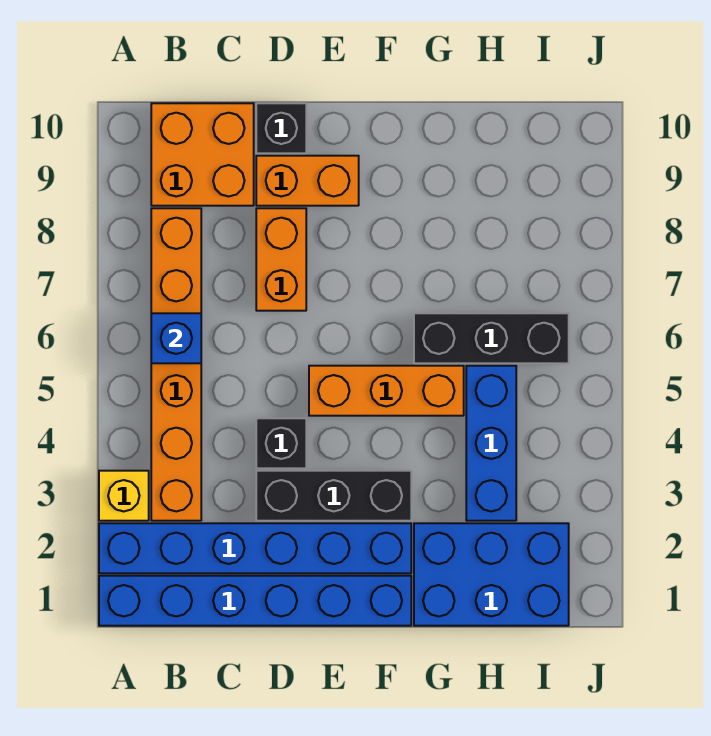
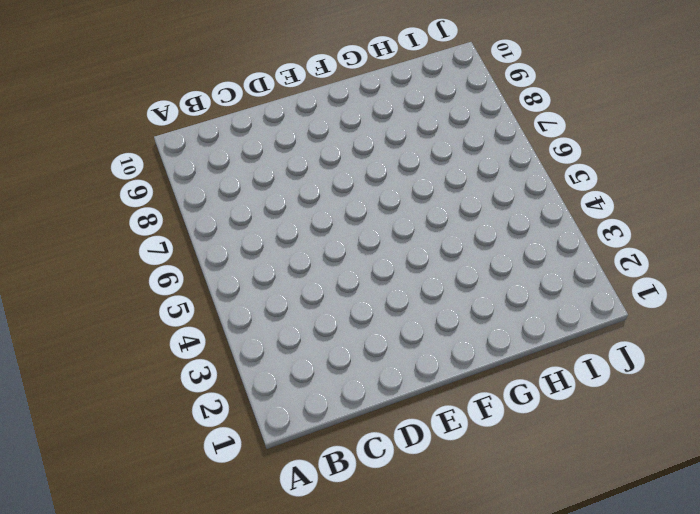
none -> blue brick A1:F1 level 1
none -> blue brick A2:F2 level 1
none -> yellow brick A3 level 1

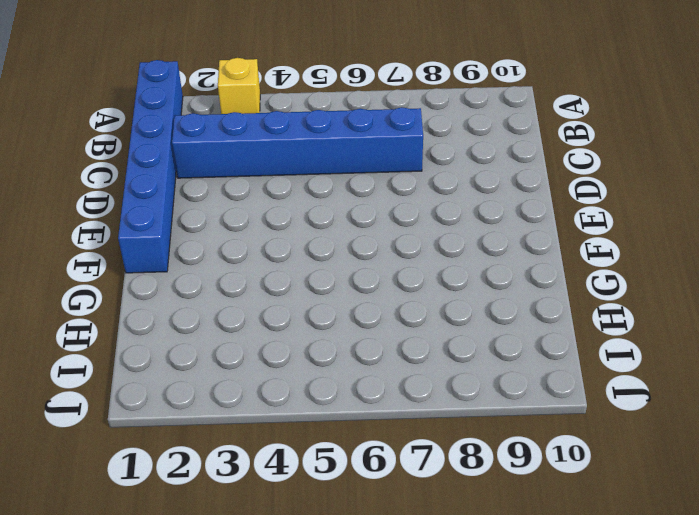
blue brick C2:C7 level 1 -> blue brick A2:F2 level 1
none -> orange brick B3:B8 level 1
none -> orange brick B9:C10 level 1
none -> black brick D3:F3 level 1

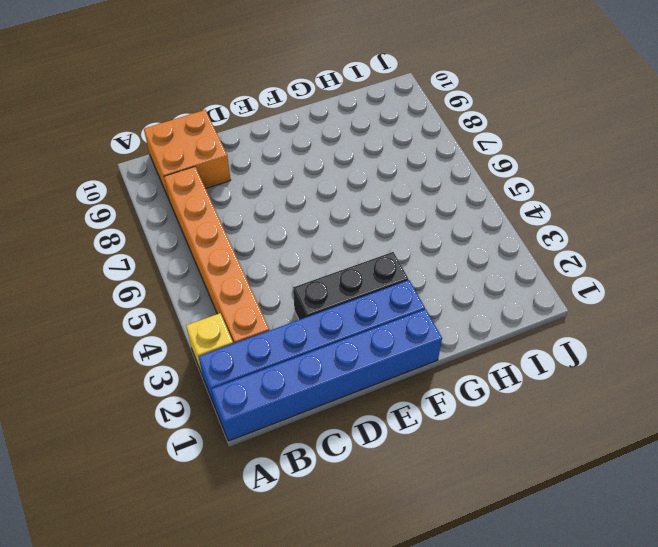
none -> black brick D4 level 1
none -> orange brick D7:D8 level 1
none -> orange brick D9:E9 level 1

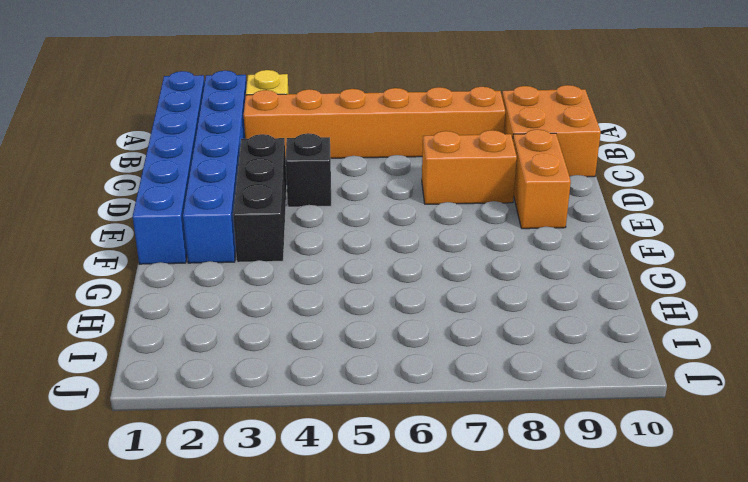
none -> black brick D10 level 1
none -> orange brick E5:G5 level 1
none -> blue brick G1:I2 level 1

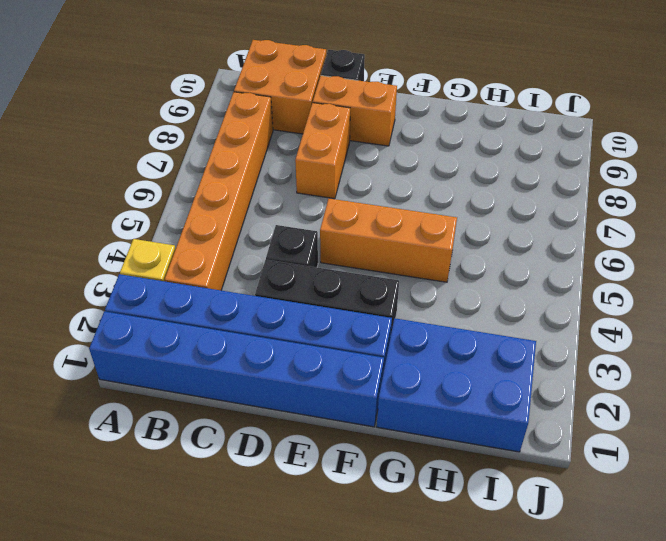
none -> black brick G6:I6 level 1
none -> blue brick H3:H5 level 1
none -> blue brick B6 level 2

